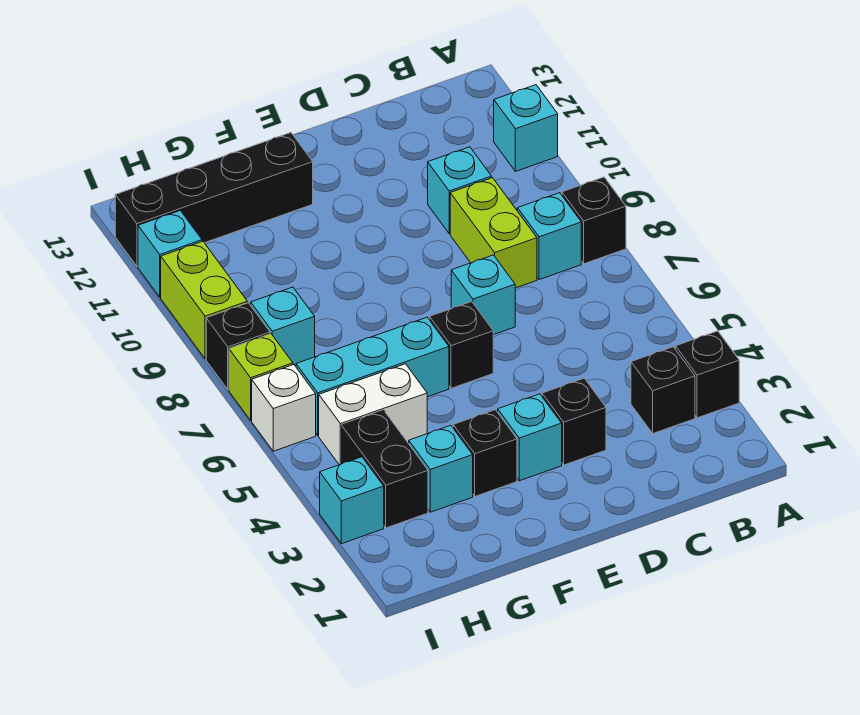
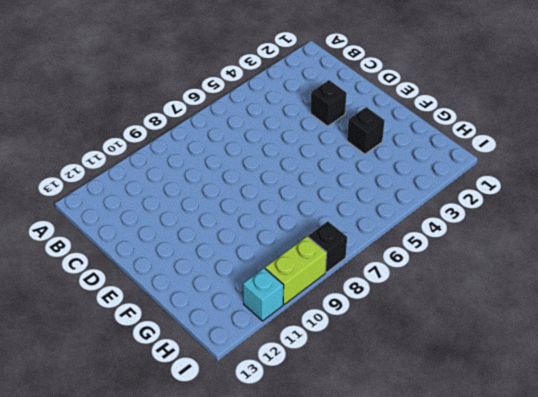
none -> black brick A3 level 1
none -> black brick A8 level 1
none -> cyan brick A11 level 1

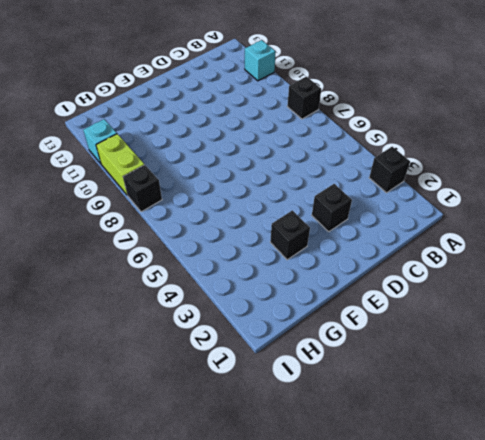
none -> black brick B3 level 1
none -> cyan brick B8 level 1
none -> lime brick C8:C9 level 1

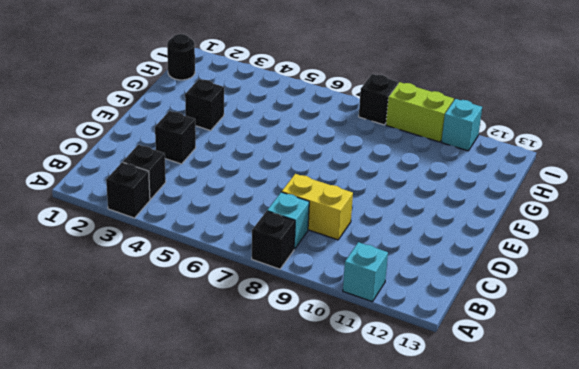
yellow brick C8:C9 level 1 -> lime brick C8:C9 level 1
black round brick H1 level 1 -> none
none -> cyan brick C10 level 1
none -> cyan brick D7 level 1
none -> cyan brick E3 level 1

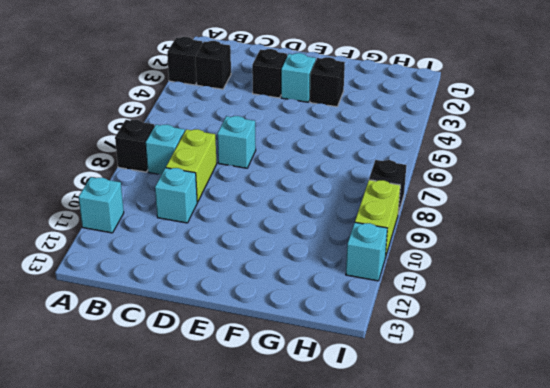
none -> black brick E6 level 1
none -> cyan brick F6:H6 level 1
none -> black brick F12:I12 level 1

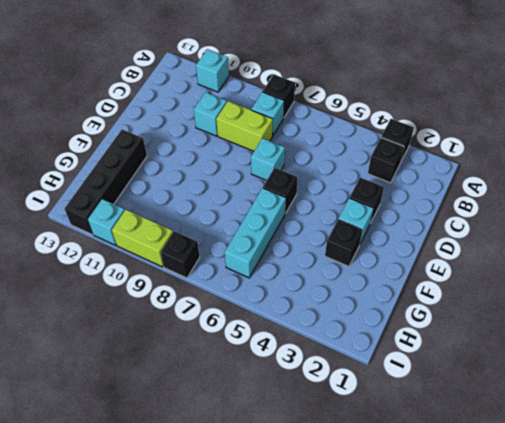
none -> cyan brick G3 level 1
none -> white brick G5:H5 level 1
none -> black brick H3:H4 level 1

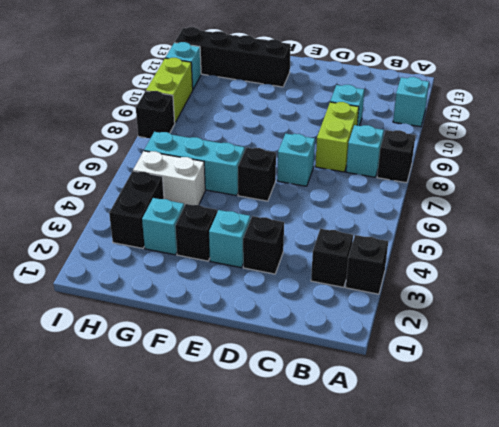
none -> cyan brick H8 level 1
none -> cyan brick I3 level 1
none -> white brick I6 level 1

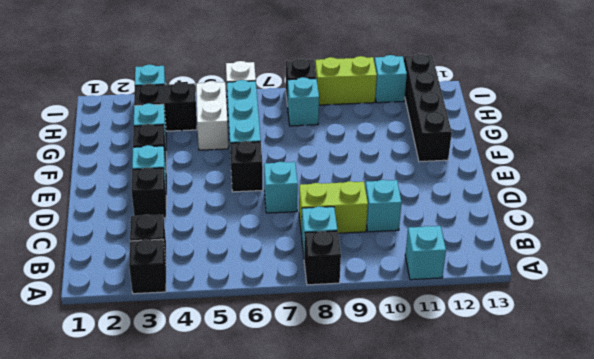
none -> lime brick I7 level 1

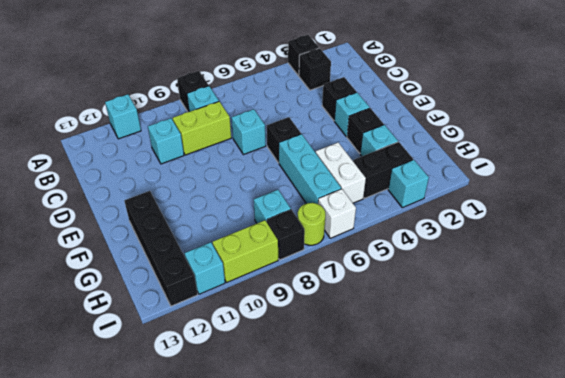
lime round brick I7 level 1 -> lime brick I7 level 1

